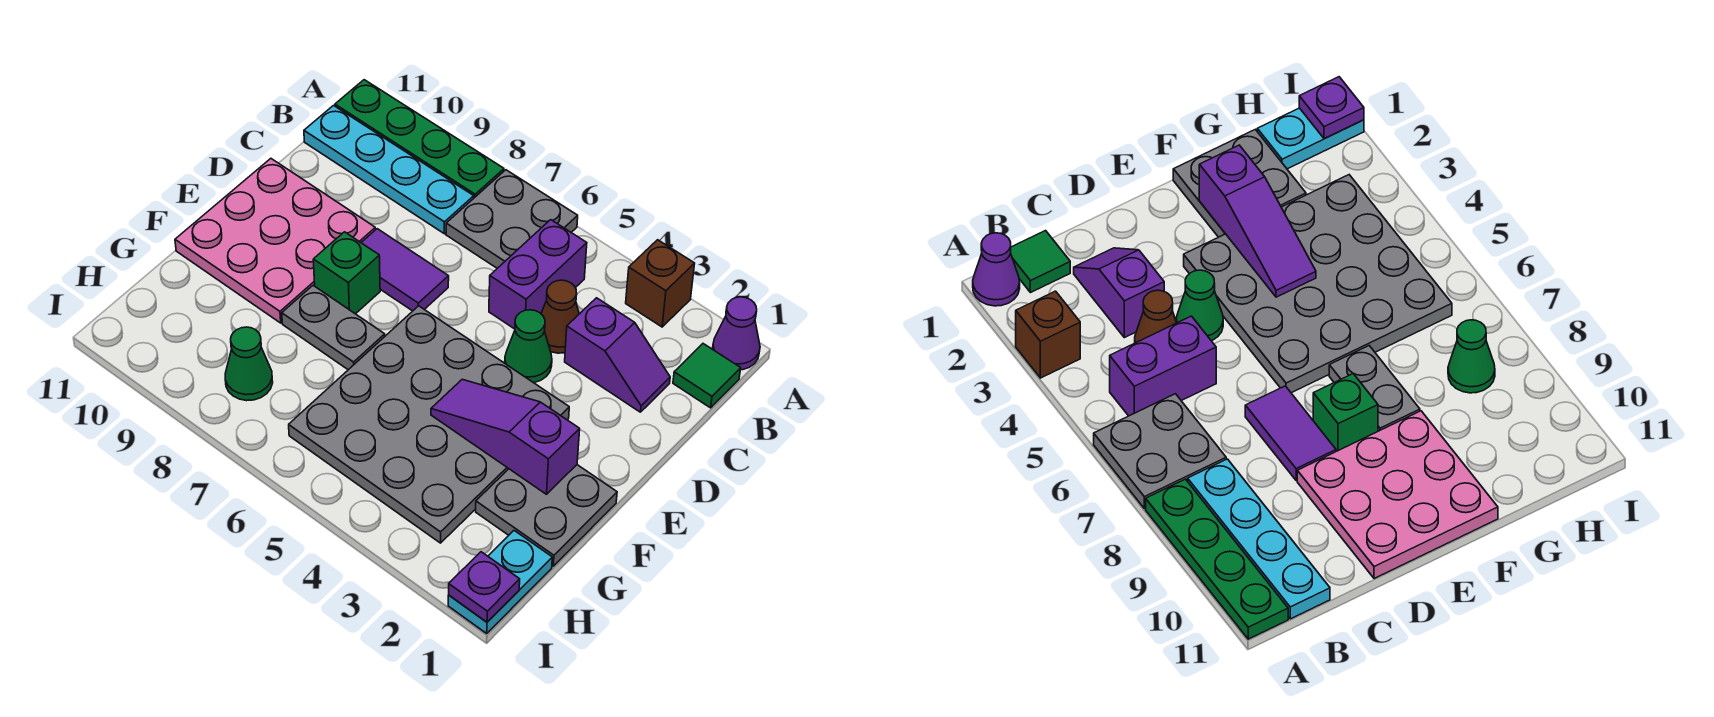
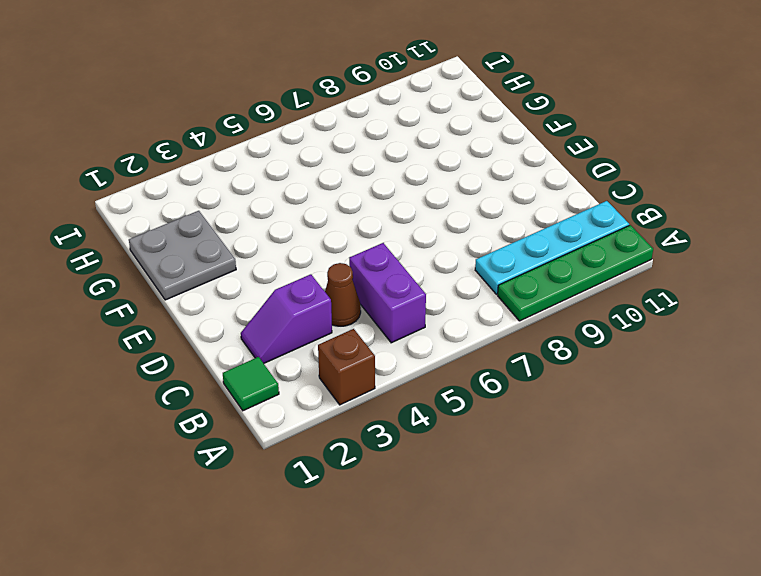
none -> purple cone A1 level 1
none -> grey plate A6:B7 level 1
none -> green cone D4 level 1

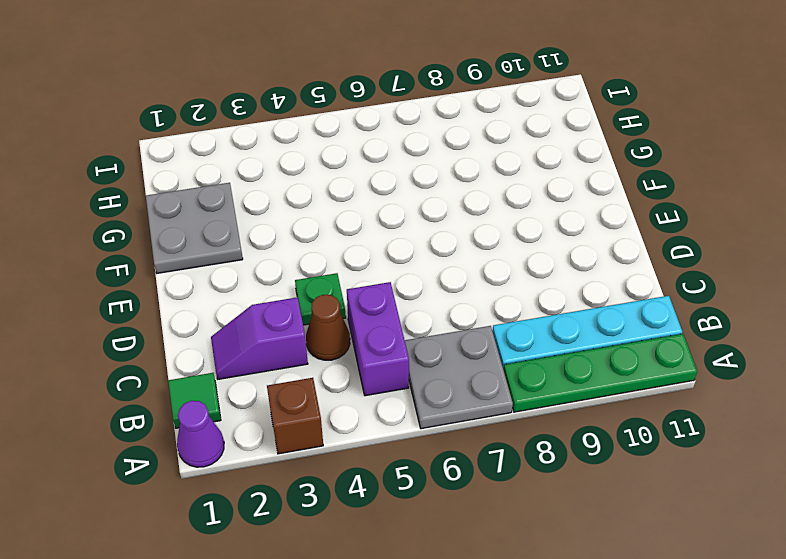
green plate D4 level 1 -> green cone D4 level 1
none -> purple tile D7:D8 level 1
none -> pink plate D9:F11 level 1
none -> grey plate E3:H6 level 1

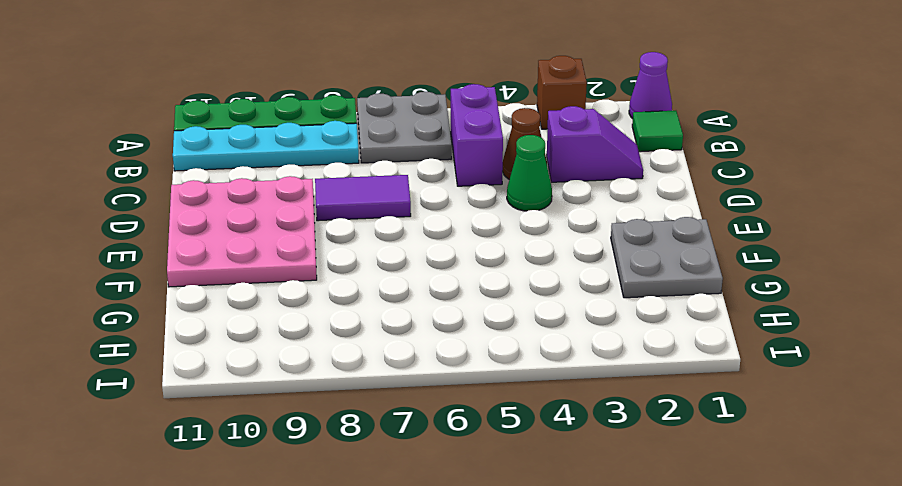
none -> grey plate E3:H6 level 1
none -> green brick E8 level 1
none -> grey plate F7:F8 level 1

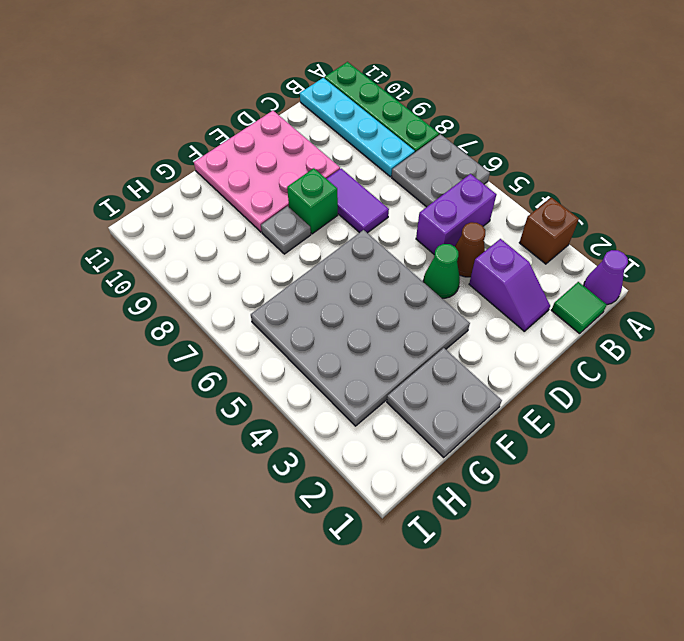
grey plate F8 level 1 -> grey plate F7:F8 level 1
none -> cyan plate H1:I1 level 1
none -> green cone H8 level 1
none -> purple slope F2:F4 level 2 top 2

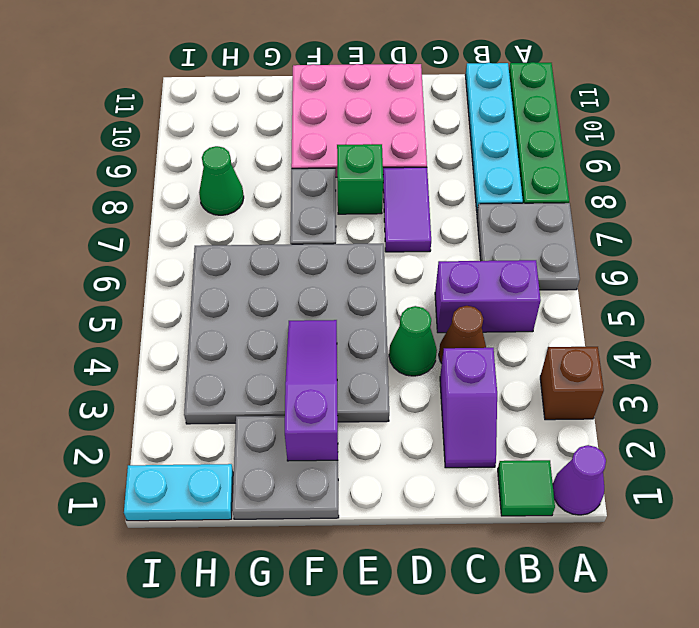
none -> purple plate I1 level 2

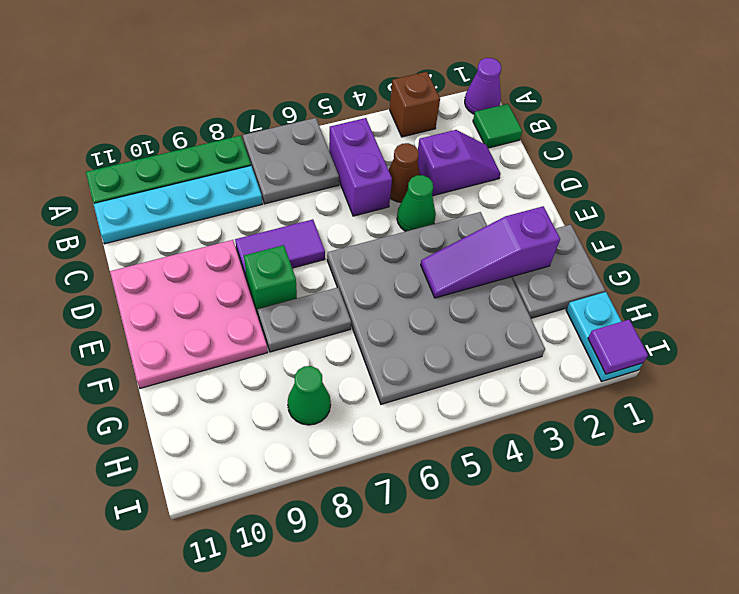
purple tile I1 level 2 -> purple plate I1 level 2

